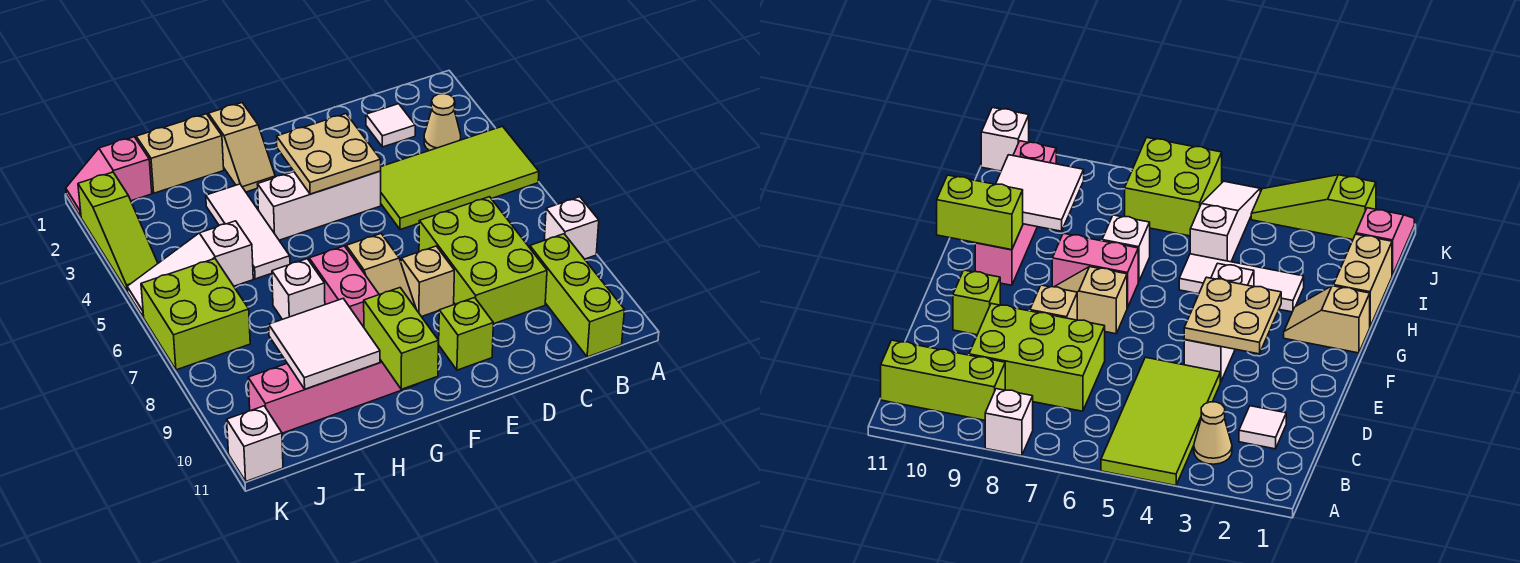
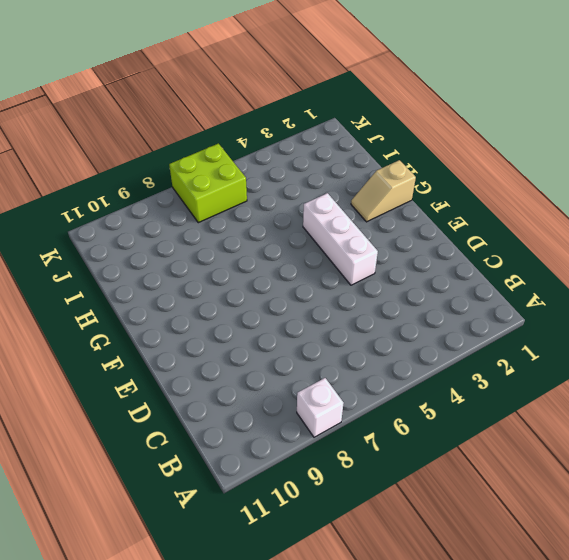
none -> lime tile A4:D5 level 1
none -> tan cone B3 level 1
none -> lime brick B9:B11 level 1

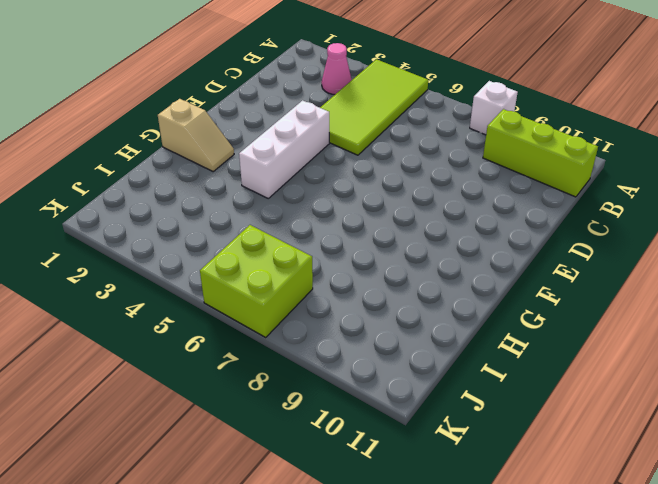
pink cone B3 level 1 -> tan cone B3 level 1
none -> white tile C2 level 1
none -> lime brick C7:D9 level 1
none -> tan brick E8 level 1

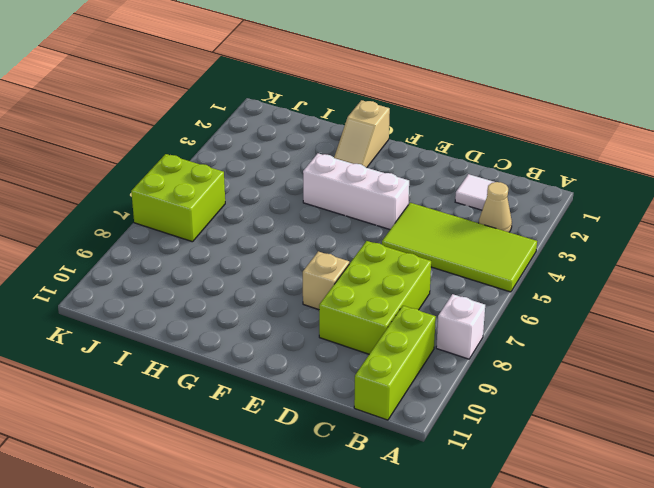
none -> lime brick E10 level 1
none -> tan slope F7:F8 level 1 top 7
none -> pink brick G7:G8 level 1

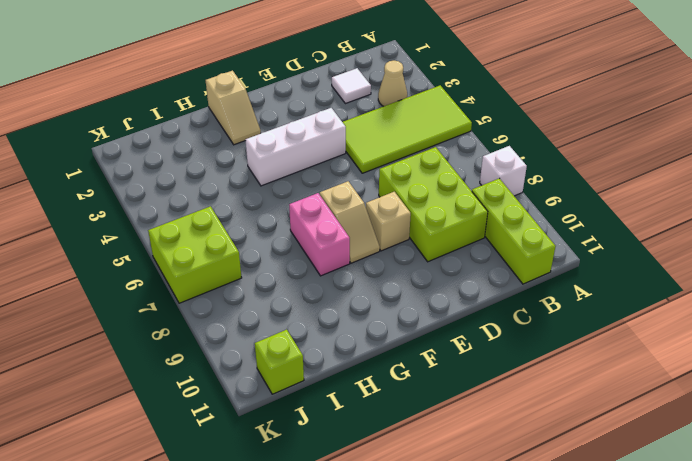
lime brick J11 level 1 -> lime brick E10 level 1
none -> pink brick G10:J10 level 1
none -> tan brick H1:I1 level 1
none -> white tile H3:H5 level 1

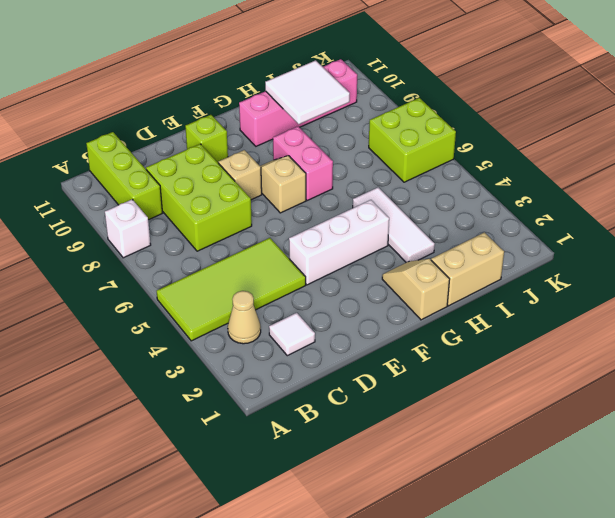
none -> white brick H7 level 1
none -> white slope I5:K5 level 1 top I
none -> pink slope J1:K1 level 1 top J

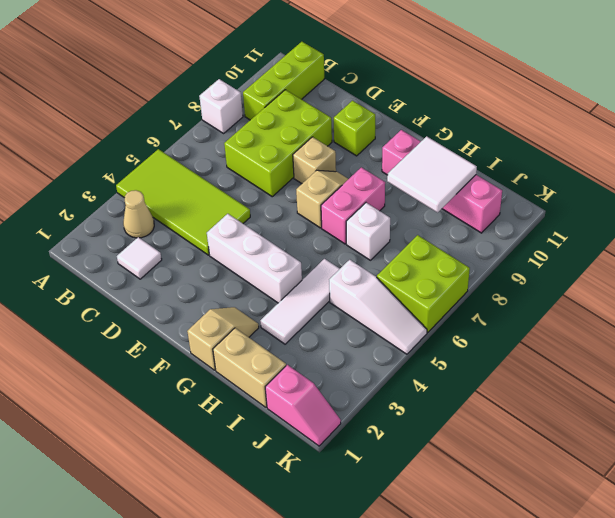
none -> lime slope K2:K4 level 1 top 2
none -> white brick K11 level 1
none -> tan plate E3:F4 level 2

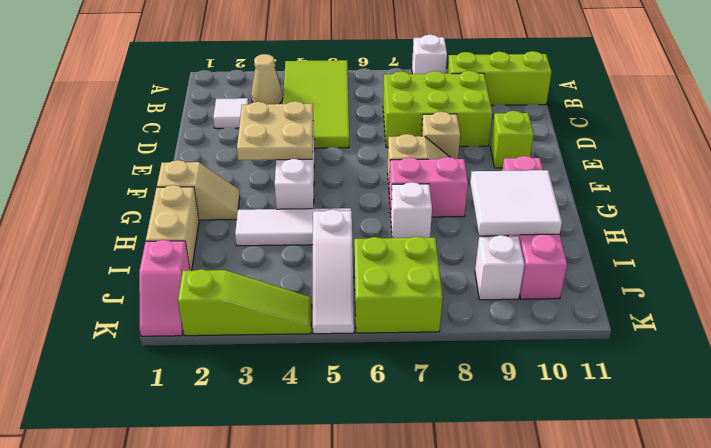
white brick J9 level 1 -> white brick K11 level 1
none -> lime brick G10:G11 level 2

